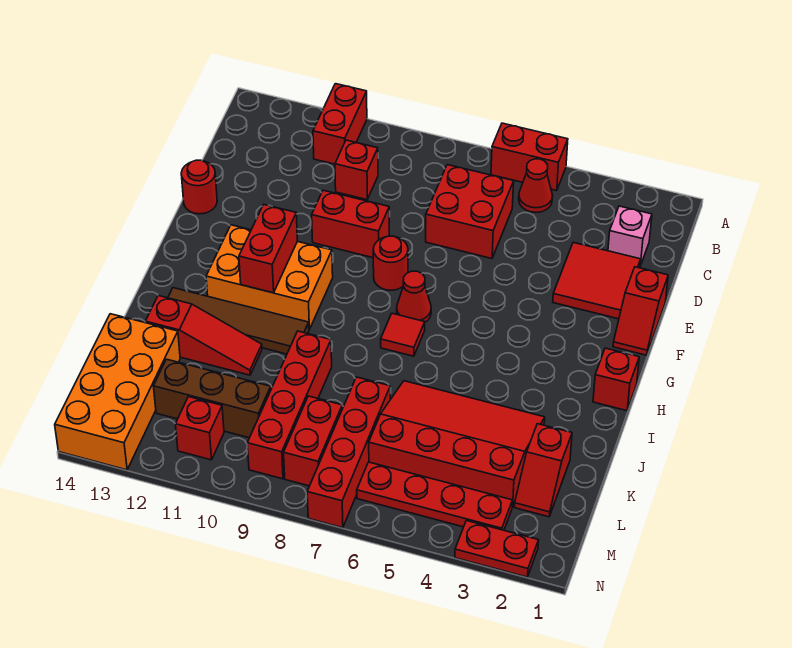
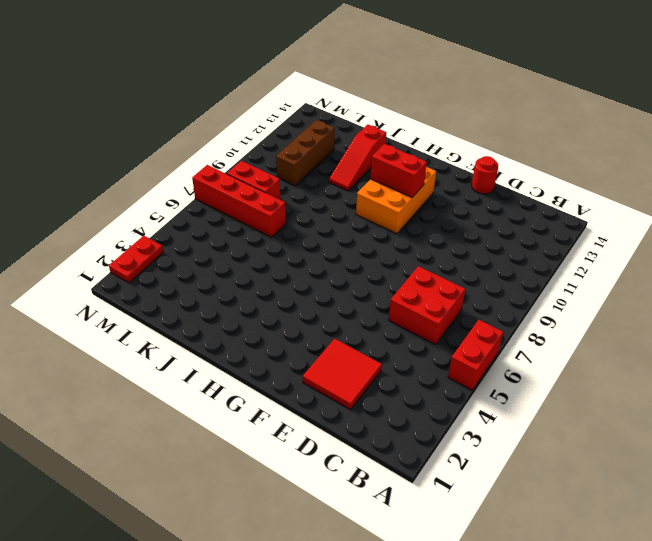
none -> red brick A11:B11 level 1
none -> red cone B5 level 1
none -> pink brick C2 level 1

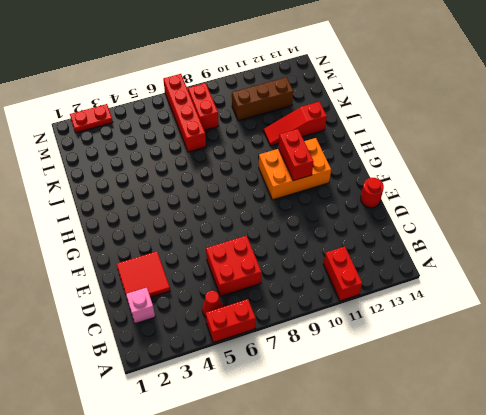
none -> red brick C10 level 1
none -> red slope E1:F1 level 1 top E
none -> red brick E9:E10 level 1

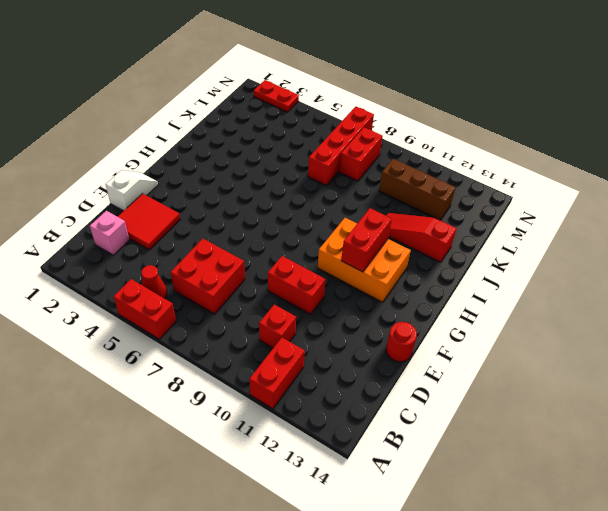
white slope E1:F1 level 1 top E -> red slope E1:F1 level 1 top E
none -> red round brick F8 level 1
none -> red cone G7 level 1
none -> red brick H1 level 1

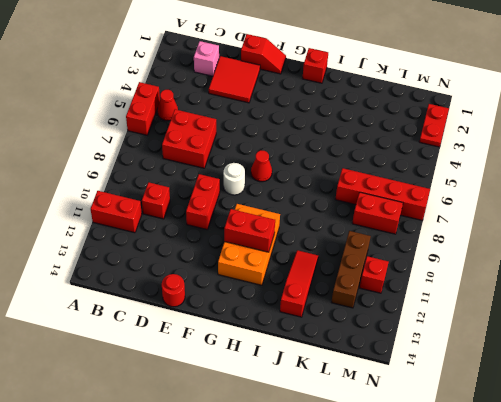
white round brick F8 level 1 -> red round brick F8 level 1
none -> red tile H7 level 1
none -> brown tile I10:I13 level 1
none -> red slope J3:L6 level 1 top L

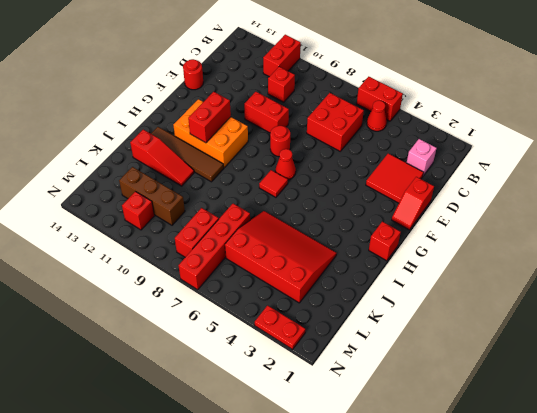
none -> red brick J9:M9 level 1
none -> red slope K2:L2 level 1 top K
none -> orange brick K13:N14 level 1

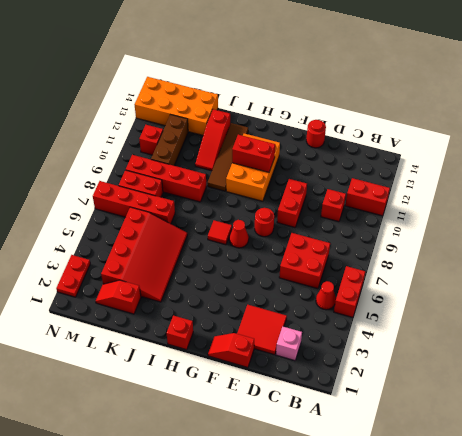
none -> red plate M3:M6 level 1

